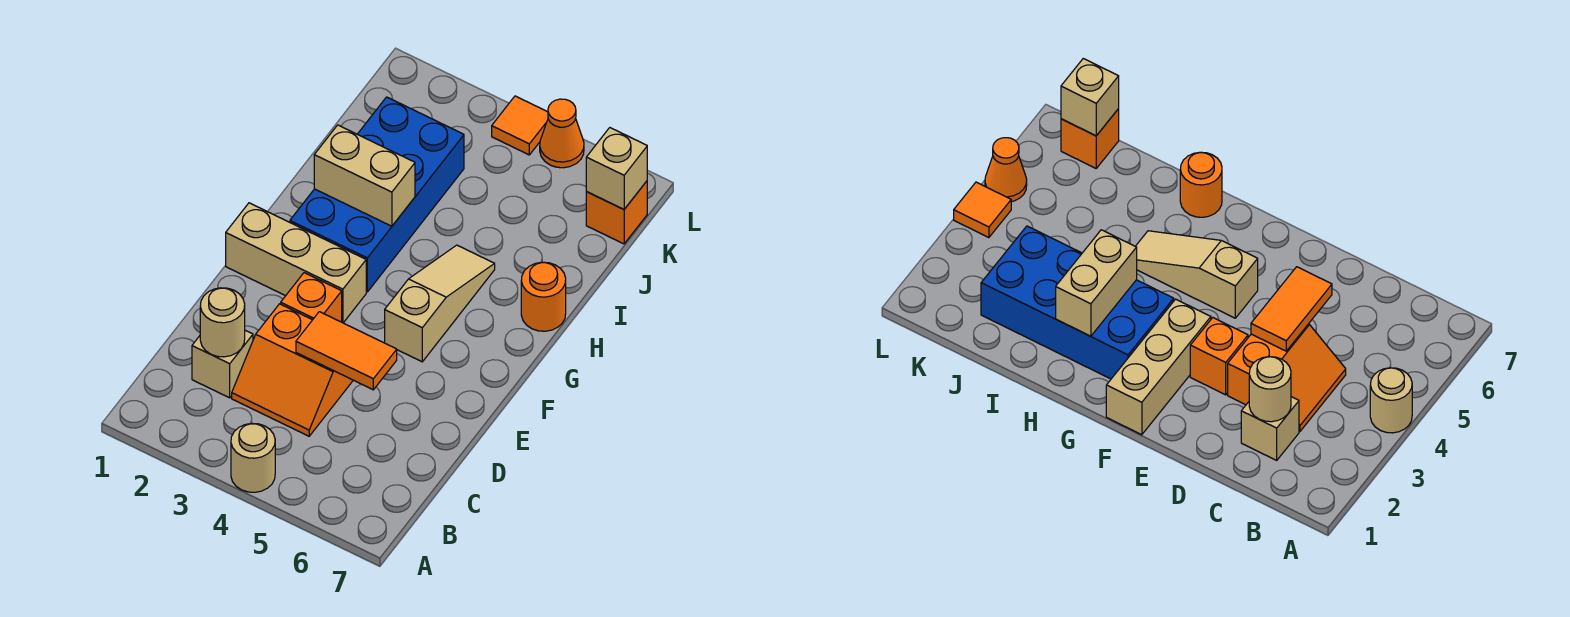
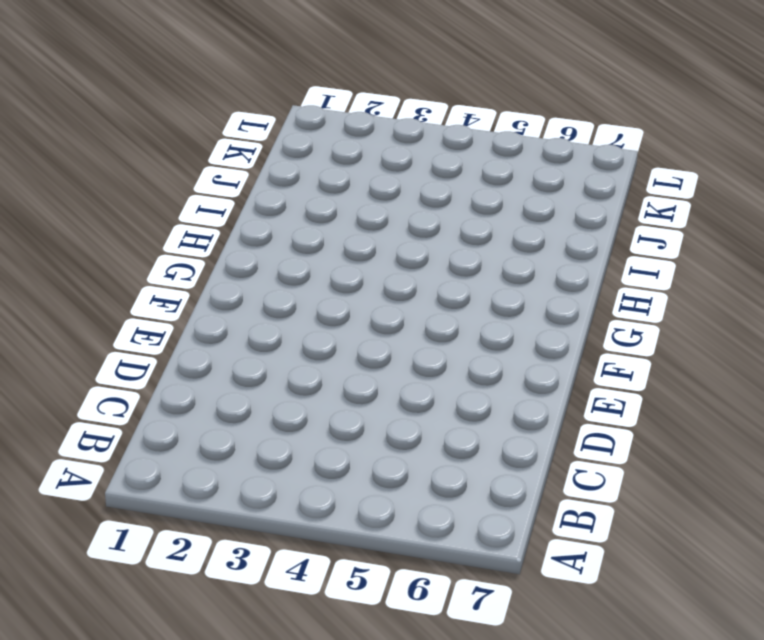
none -> tan round brick A4 level 1
none -> tan brick C2 level 1
none -> orange slope C3:D4 level 1 top D

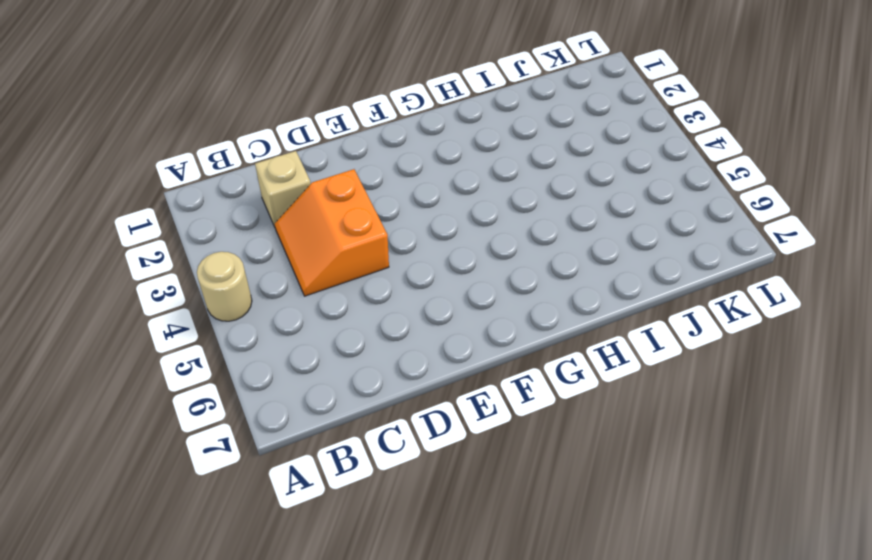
none -> orange brick E3 level 1
none -> tan brick F1:F3 level 1
none -> tan slope F5:H5 level 1 top F

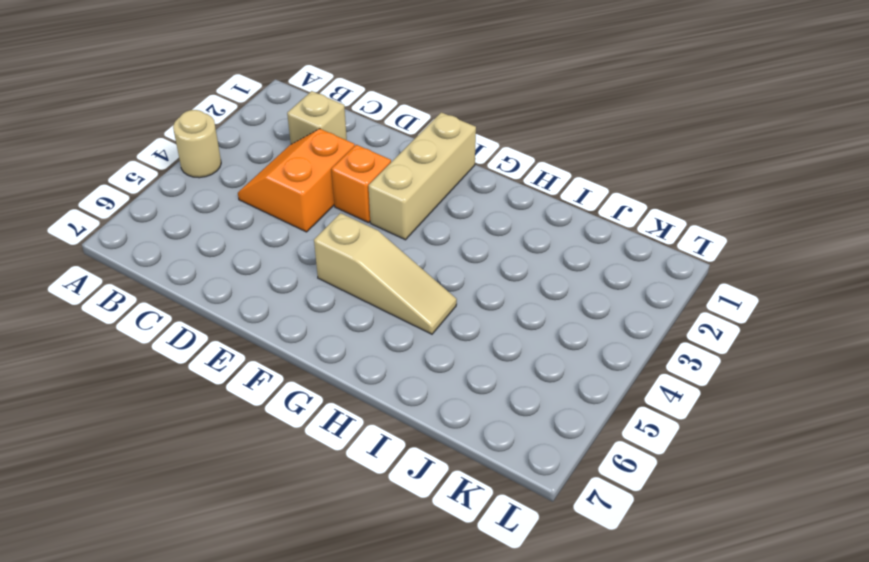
none -> blue brick G2:J3 level 1
none -> orange round brick H7 level 1
none -> orange brick K7 level 1

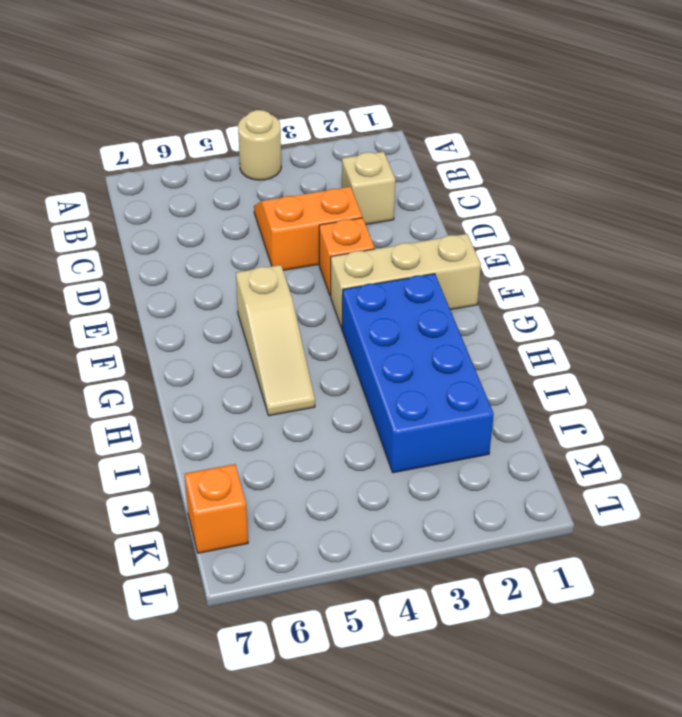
none -> orange round brick H7 level 1
none -> orange tile L4 level 1
none -> orange cone L5 level 1

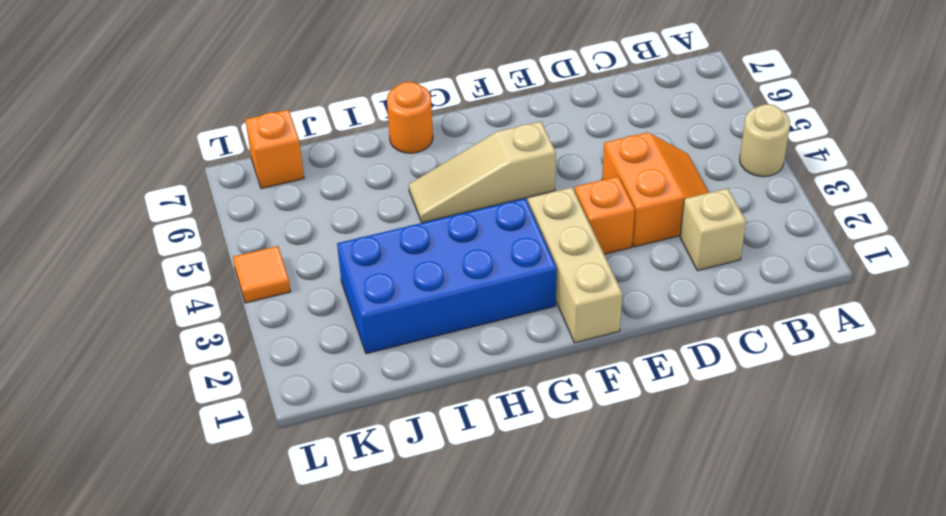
none -> orange cone L5 level 1
none -> tan round brick C2 level 2
none -> orange tile D4:D5 level 2

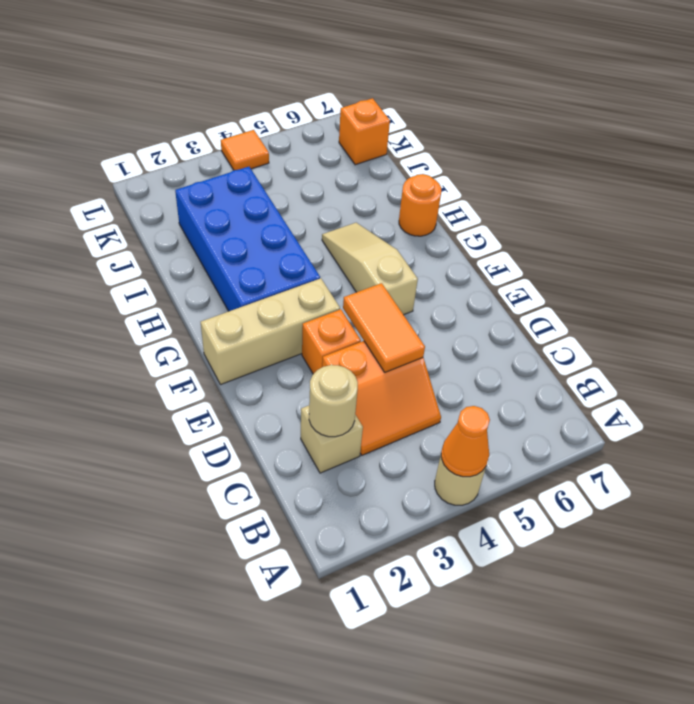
orange cone A4 level 2 -> orange cone L5 level 1
orange tile D4:E4 level 2 -> orange tile D4:D5 level 2
none -> tan brick H2:H3 level 2
none -> tan brick K7 level 2

